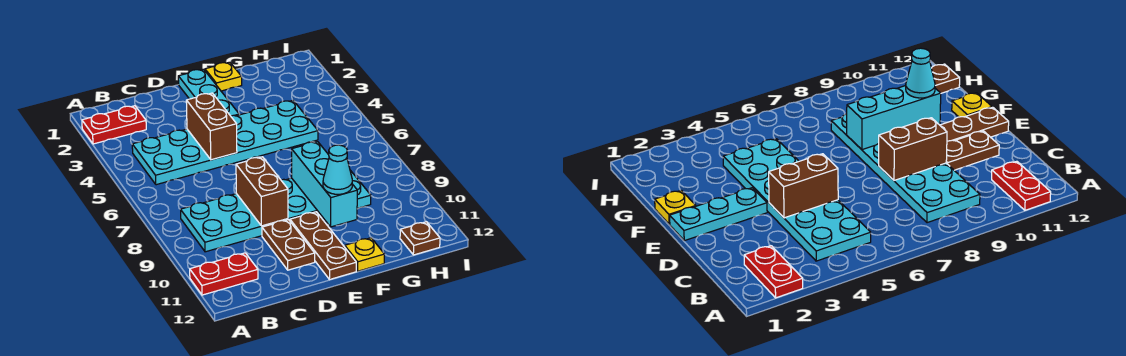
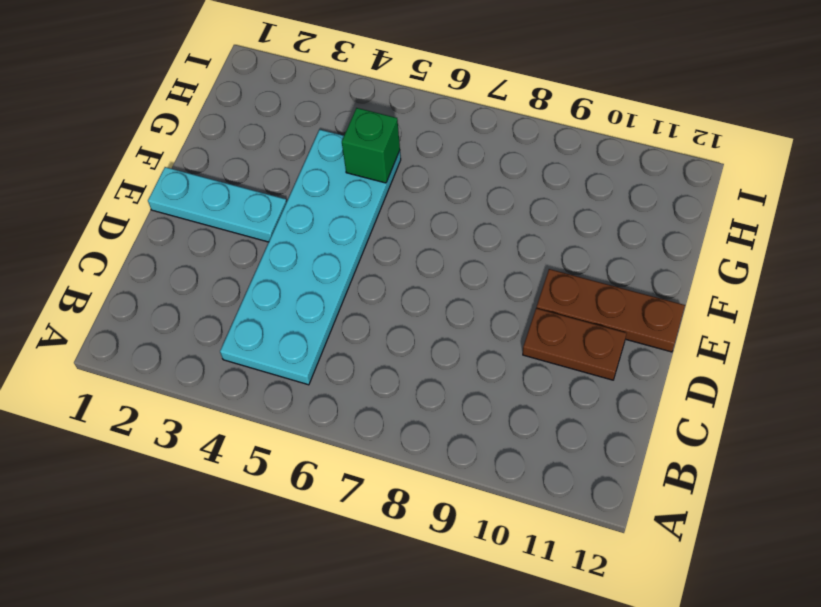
green brick G5 level 2 -> none
none -> red plate A2:B2 level 1
none -> red plate A11:B11 level 1
none -> cyan plate B8:G9 level 1

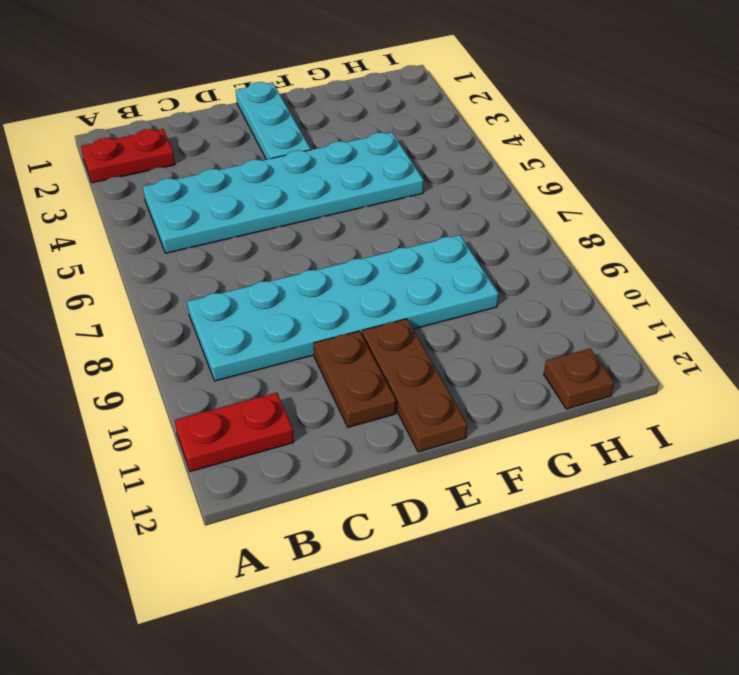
none -> yellow plate F1 level 1
none -> yellow plate F12 level 1
none -> brown brick D4:D5 level 2

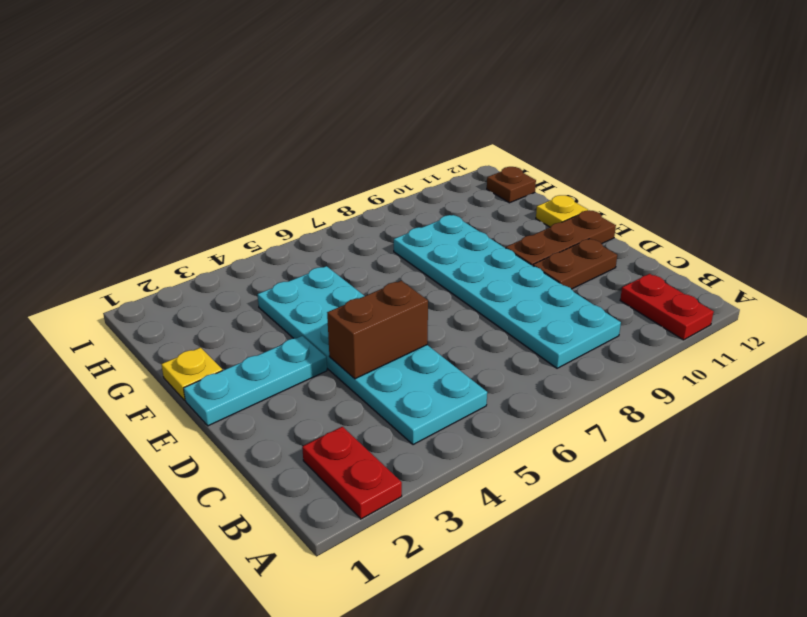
none -> brown brick D8:D9 level 2
none -> cyan brick F8:F10 level 2
none -> cyan cone F10 level 3

